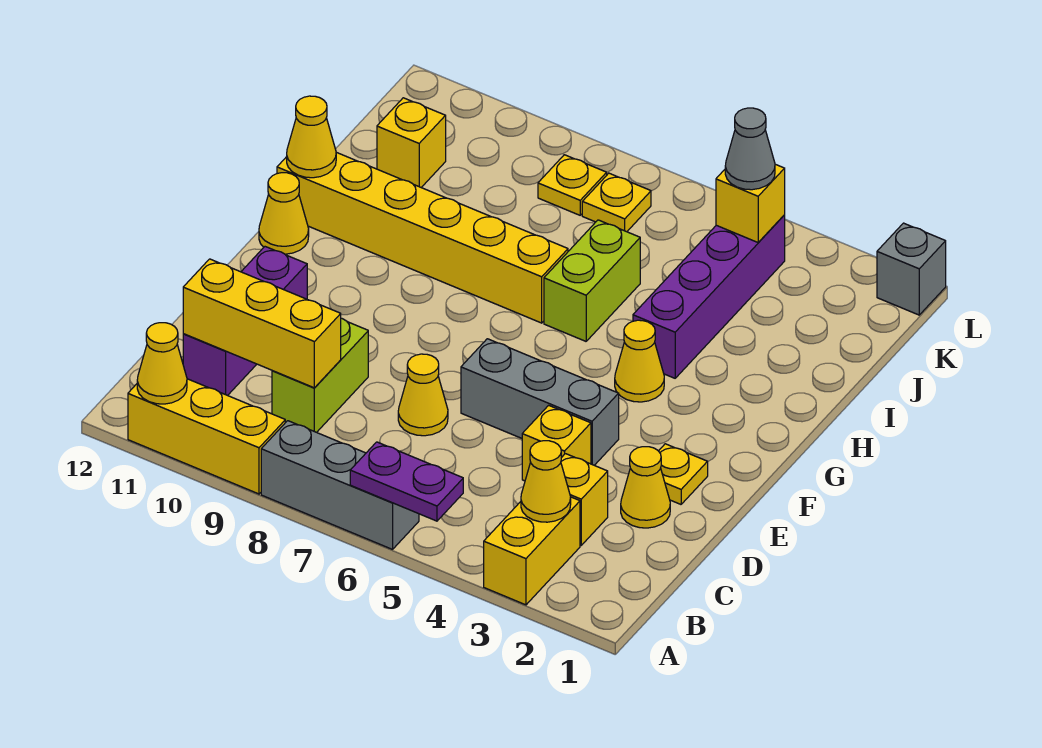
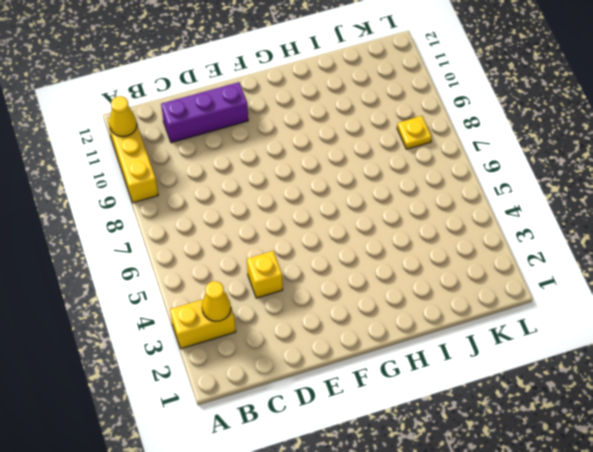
none -> grey brick A6:A8 level 1
none -> yellow brick C3 level 1
none -> lime brick C9:D9 level 1

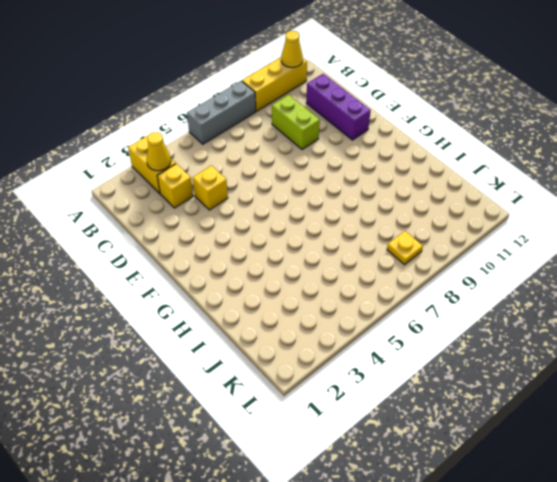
none -> yellow cone D2 level 1
none -> yellow cone D7 level 1
none -> yellow plate E2 level 1

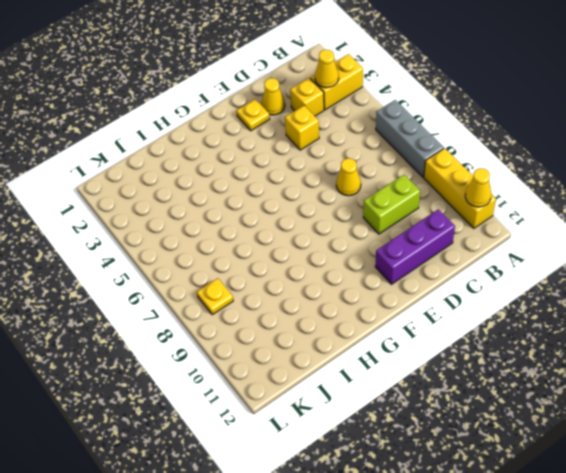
none -> grey brick E4:E6 level 1
none -> yellow cone G4 level 1
none -> yellow cone G12 level 1

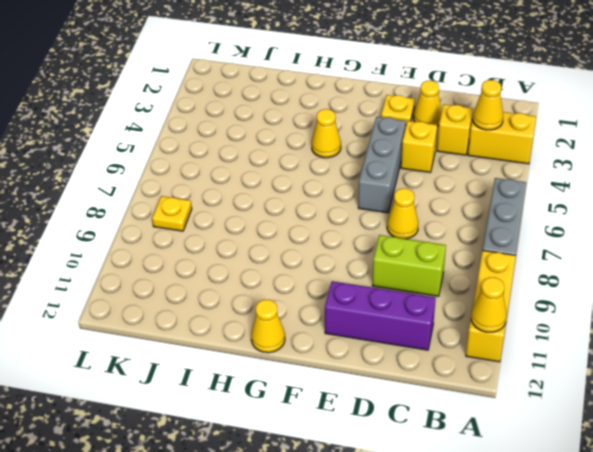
none -> purple brick H4:K4 level 1
none -> lime brick H6:I6 level 1
none -> yellow brick H7:H12 level 1

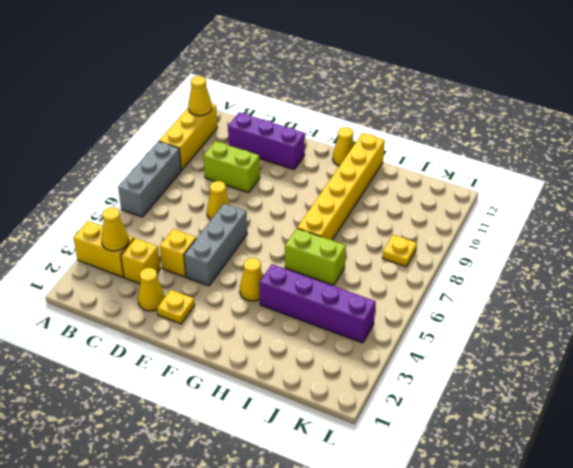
none -> yellow brick J11 level 1
none -> yellow plate K7 level 1
none -> grey brick L1 level 1

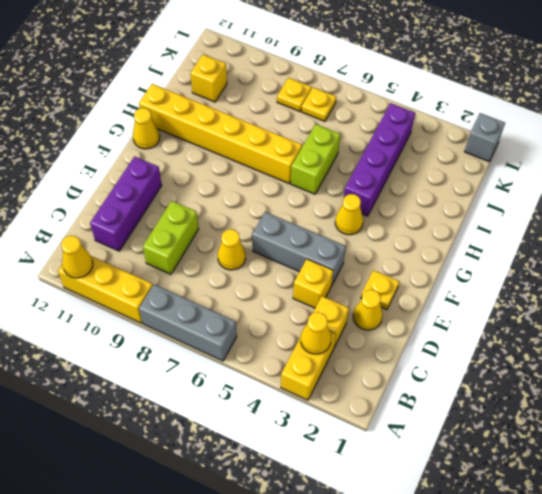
none -> purple plate A5:A6 level 2
none -> yellow brick C9:C11 level 2
none -> yellow cone H12 level 2

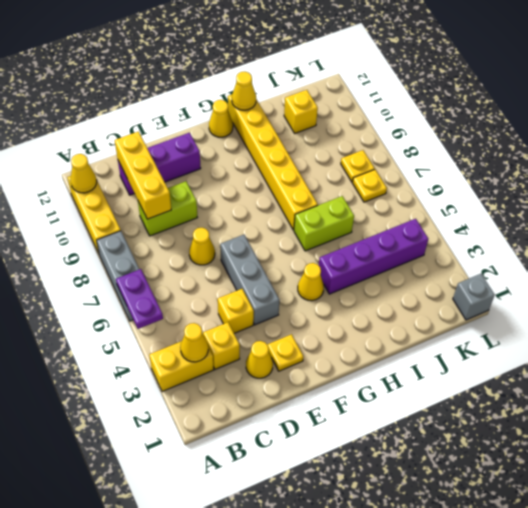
none -> yellow brick K4 level 2
none -> grey cone K4 level 3

